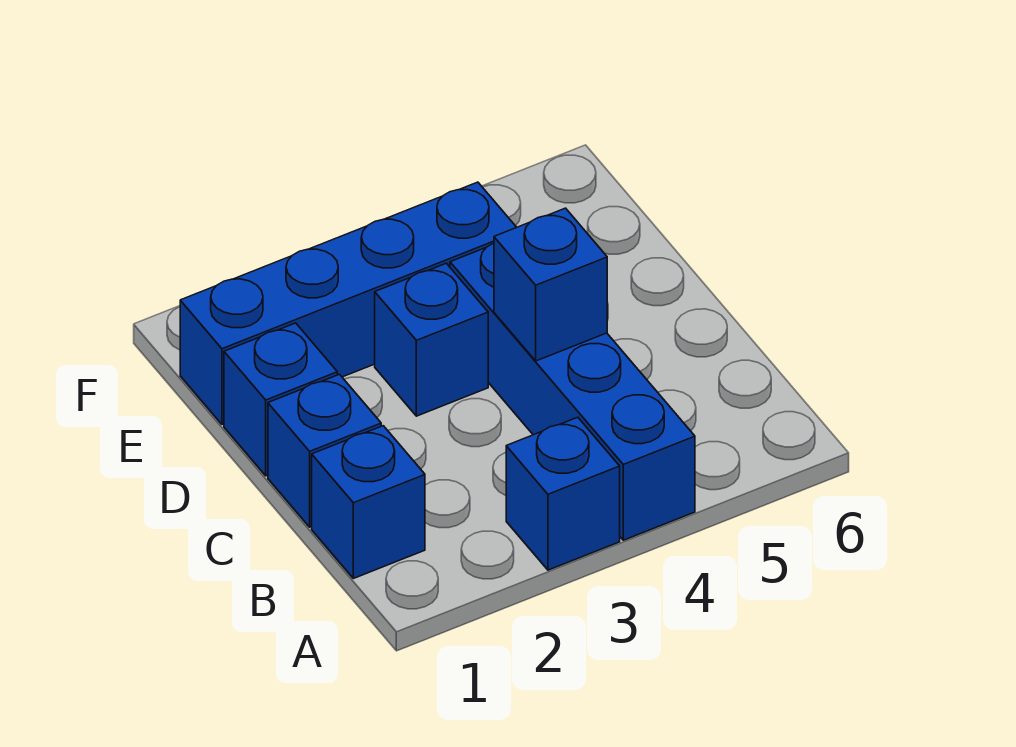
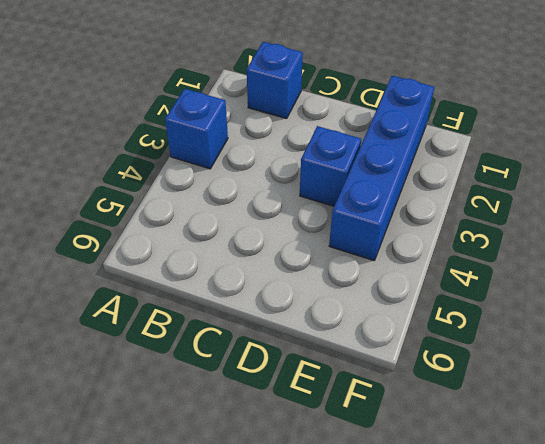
none -> blue brick A4:D4 level 1
none -> blue brick C1 level 1

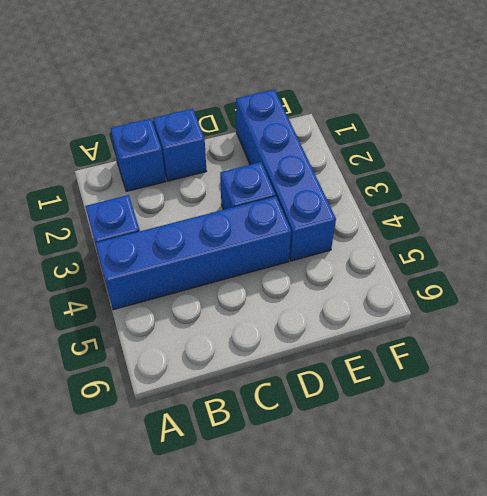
none -> blue brick D1 level 1
none -> blue brick C4 level 2

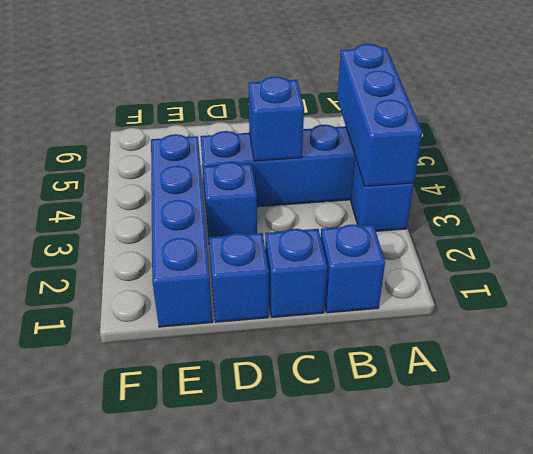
blue brick A3:A5 level 2 -> none

